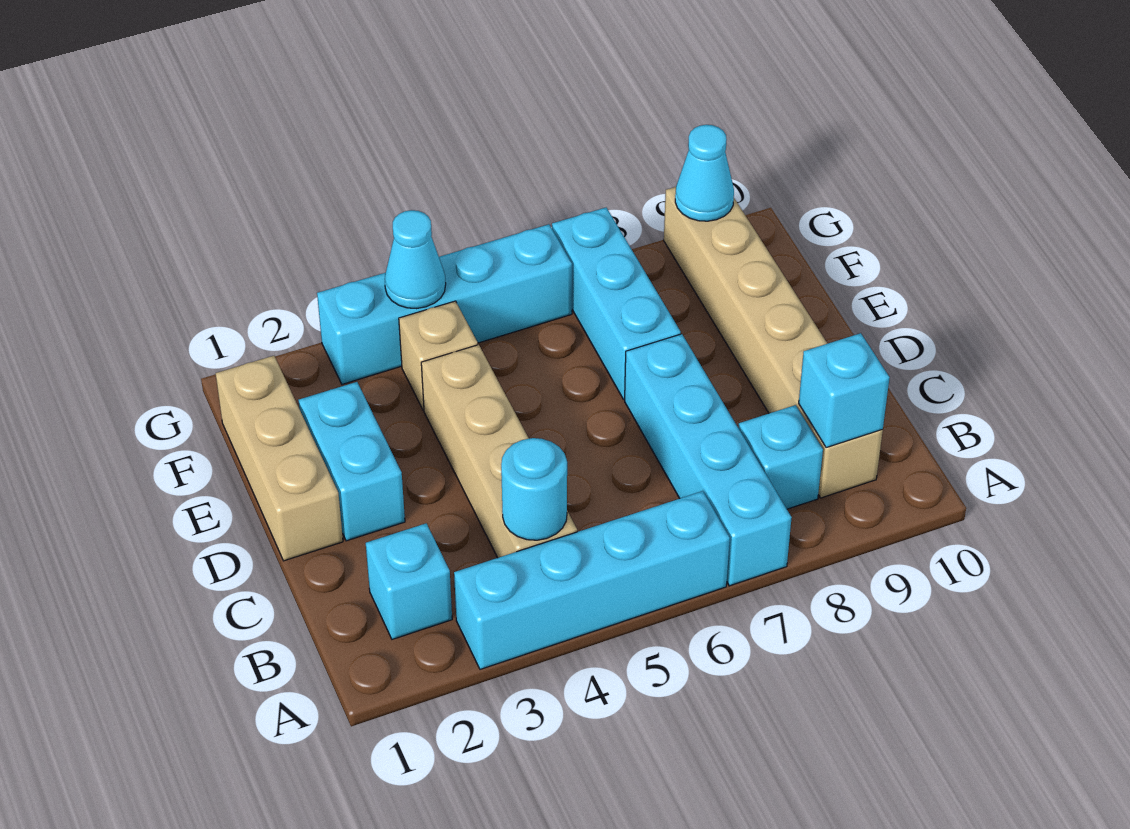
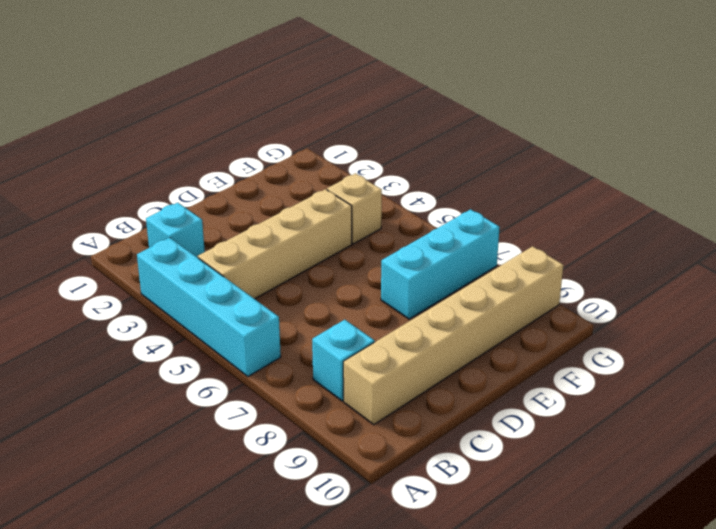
none -> cyan brick A7:D7 level 1
none -> tan brick D1:F1 level 1
none -> cyan brick D2:E2 level 1

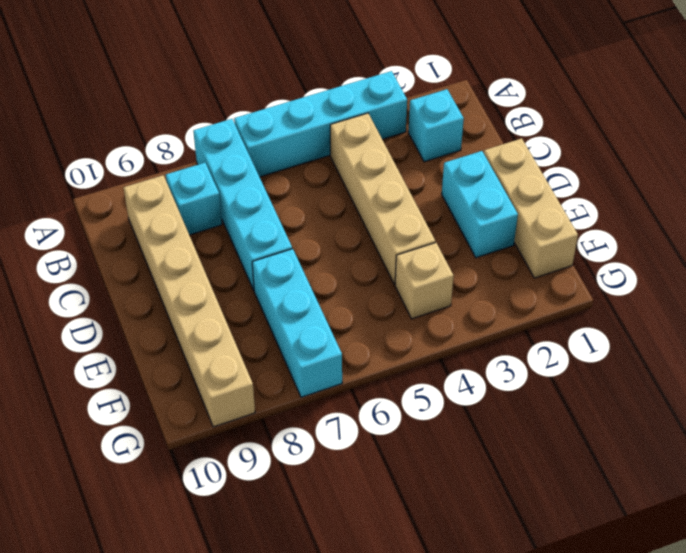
none -> cyan brick G3:G6 level 1
none -> cyan round brick B4 level 2
none -> cyan brick B9 level 2

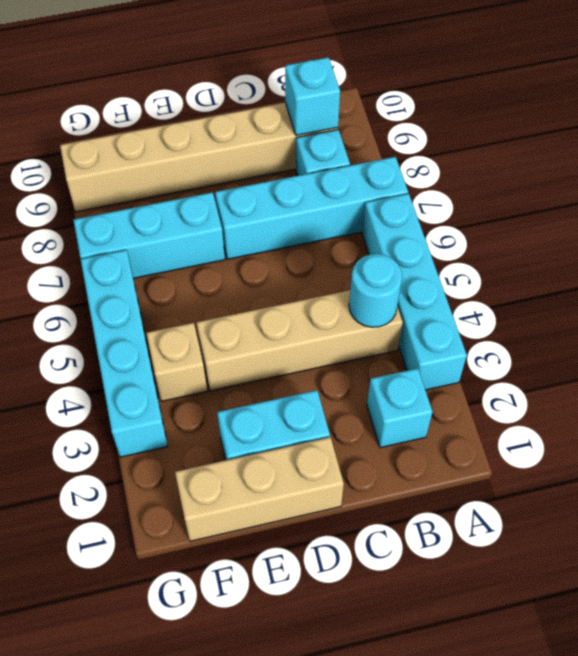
none -> cyan cone G4 level 2
none -> cyan cone G9 level 2

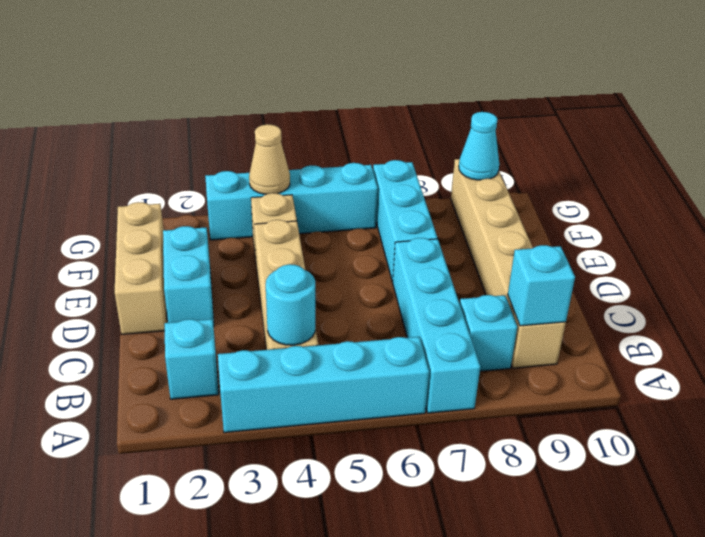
tan cone G4 level 2 -> cyan cone G4 level 2

